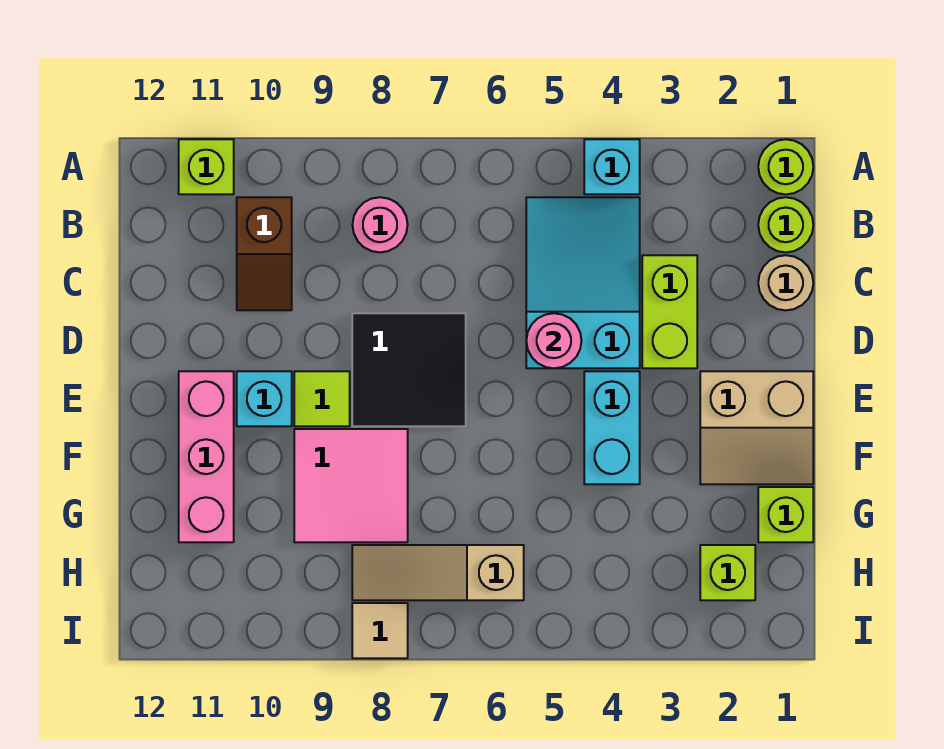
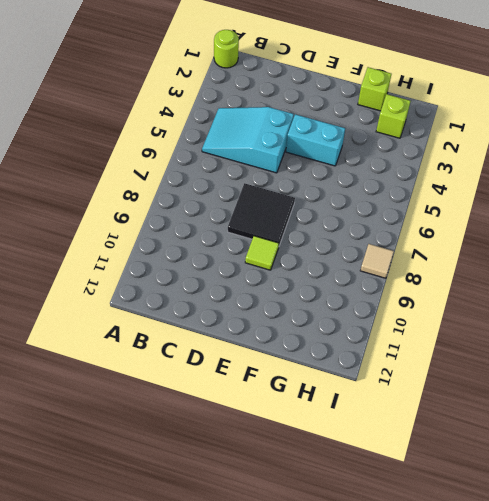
none -> cyan brick A4 level 1
none -> lime brick A11 level 1
none -> lime round brick B1 level 1

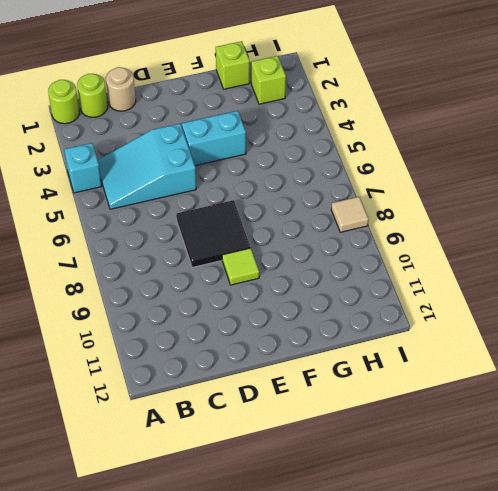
none -> lime brick A11 level 1
none -> pink round brick B8 level 1
none -> brown slope B10:C10 level 1 top B

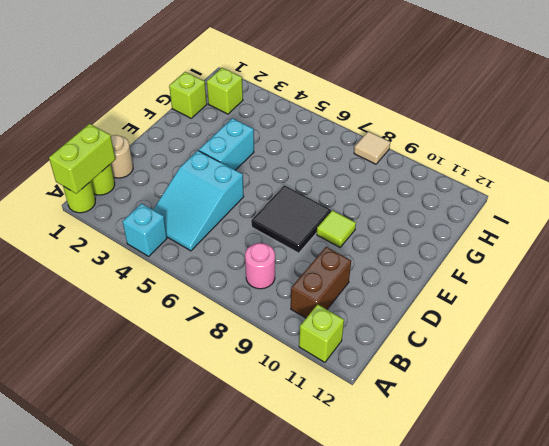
lime brick A1:B1 level 2 -> lime brick C3:D3 level 1
brown brick B10:C10 level 1 -> brown slope B10:C10 level 1 top B
none -> tan slope E1:F2 level 1 top E
none -> cyan brick E10 level 1
none -> pink brick E11:G11 level 1

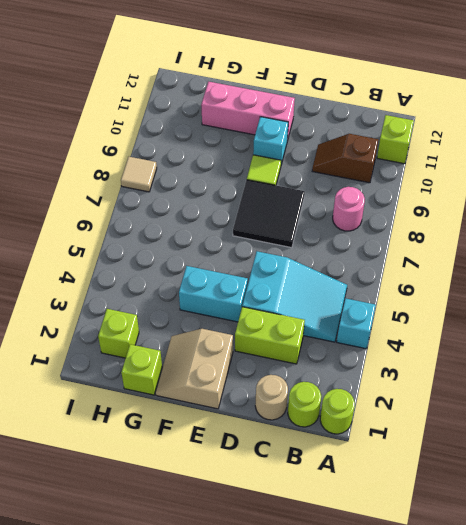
none -> pink tile F8:G9 level 1
none -> tan slope H6:H8 level 1 top 6
none -> pink round brick D5 level 2

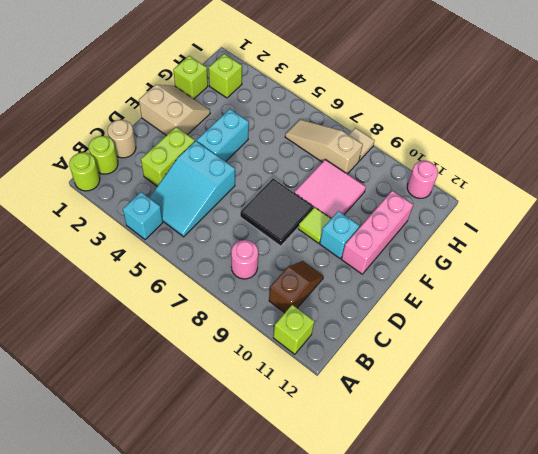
tan slope H6:H8 level 1 top 8 -> tan slope H6:H8 level 1 top 6
pink round brick I11 level 1 -> pink round brick D5 level 2

